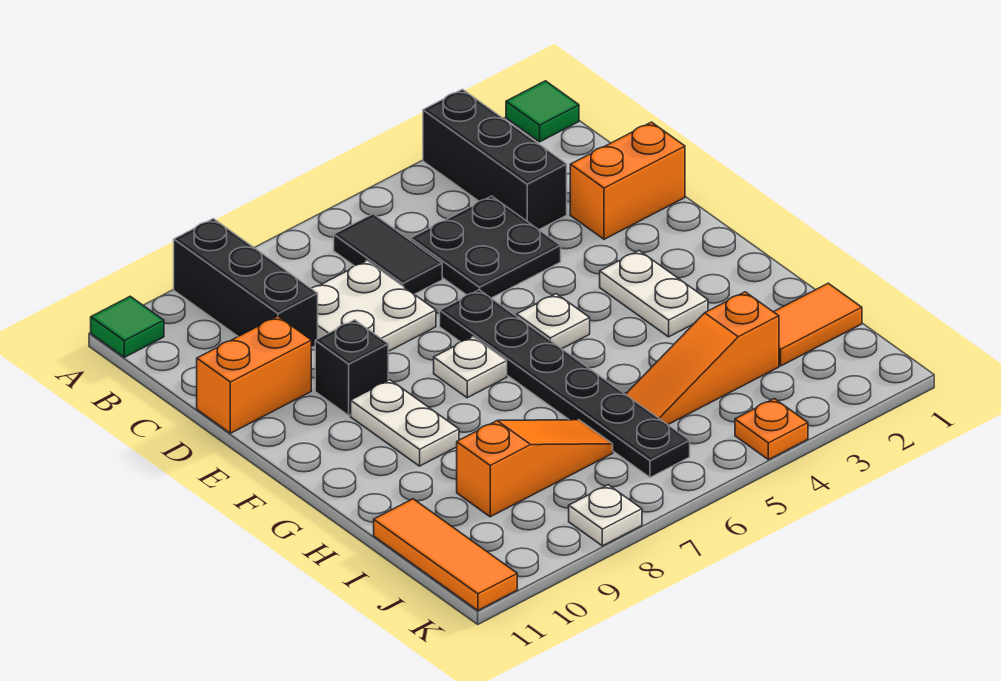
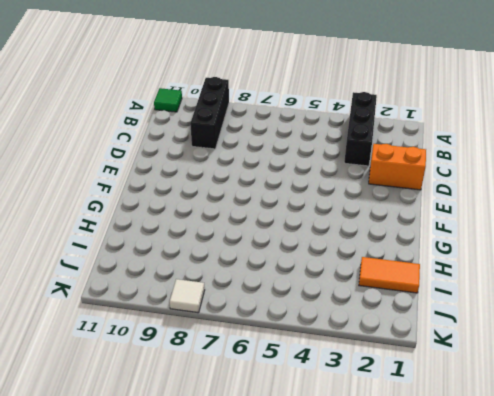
white tile K8 level 1 -> white plate K8 level 1
none -> green tile A1 level 1
none -> black tile B6:C6 level 1
none -> black plate C4:D5 level 1

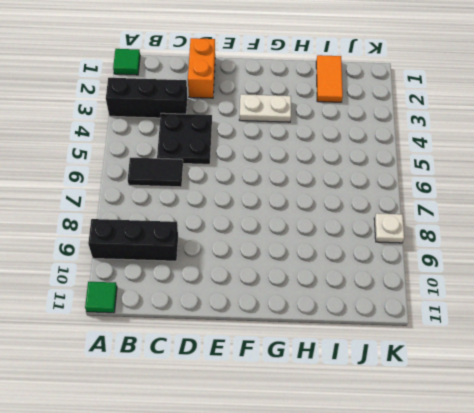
none -> white plate C7:D8 level 1
none -> orange brick D10:D11 level 1
none -> black plate E6:J6 level 1

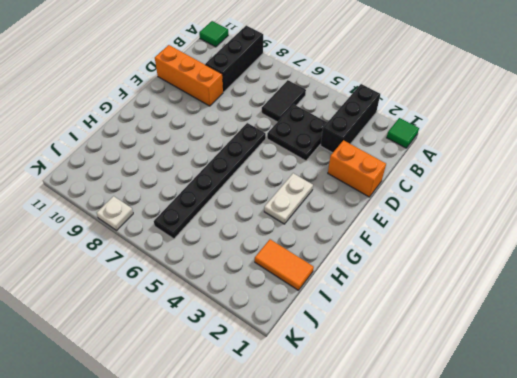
orange brick D9:D11 level 1 -> orange brick D10:D11 level 1
none -> white plate C7:D8 level 1
none -> black brick E9 level 1
none -> white plate F5 level 1

